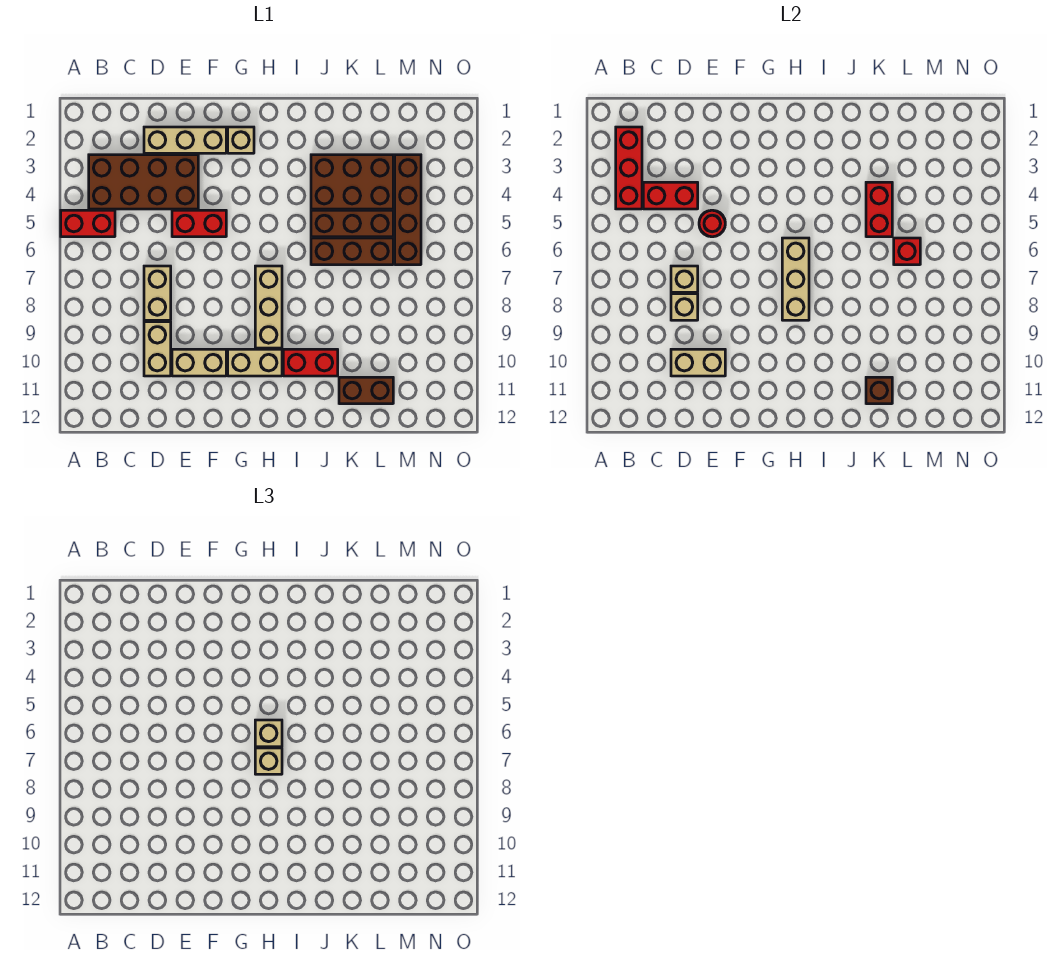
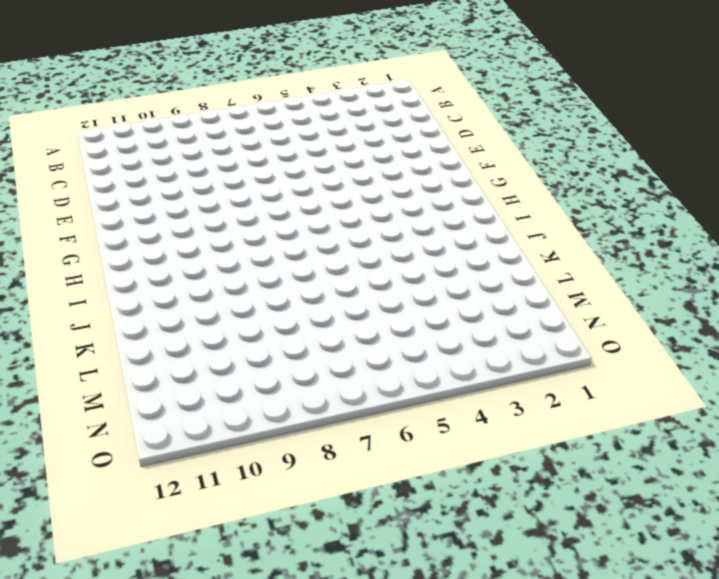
none -> red brick A5:B5 level 1
none -> brown brick B3:E4 level 1
none -> tan brick D2:F2 level 1

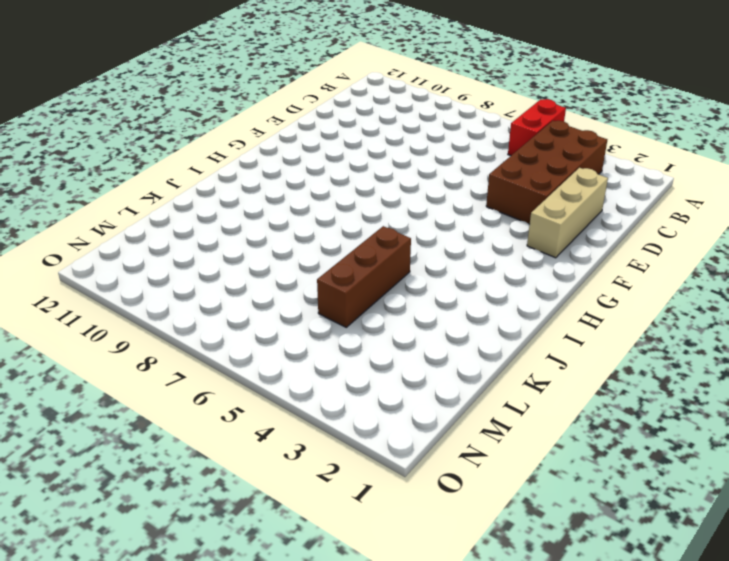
none -> tan brick D7:D8 level 1
none -> tan brick D9:D10 level 1
none -> red brick E5:F5 level 1

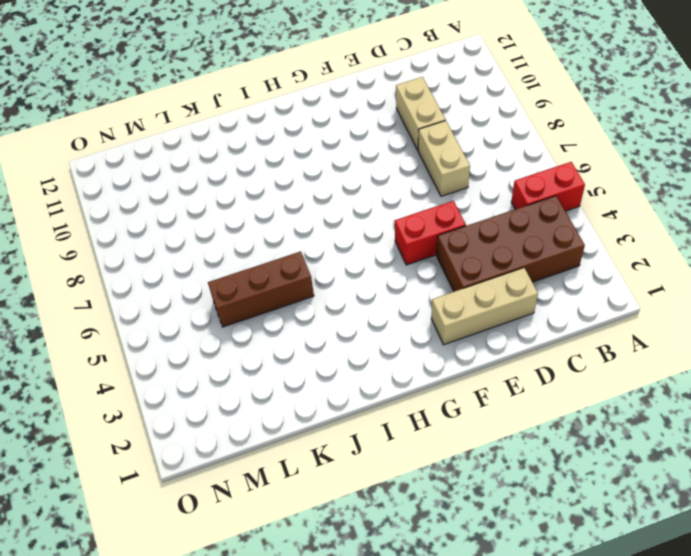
none -> tan brick E10:F10 level 1
none -> tan brick G2 level 1
none -> tan brick G10:H10 level 1

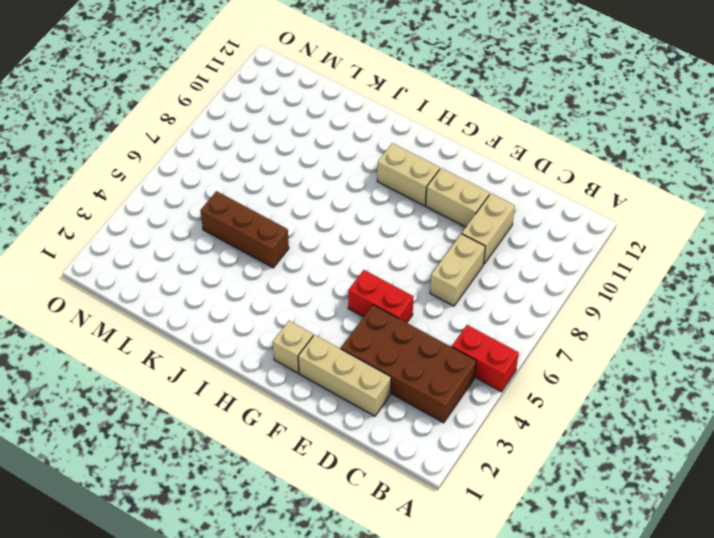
none -> tan brick H7:H9 level 1
none -> red brick I10:J10 level 1
none -> brown brick J3:L4 level 1

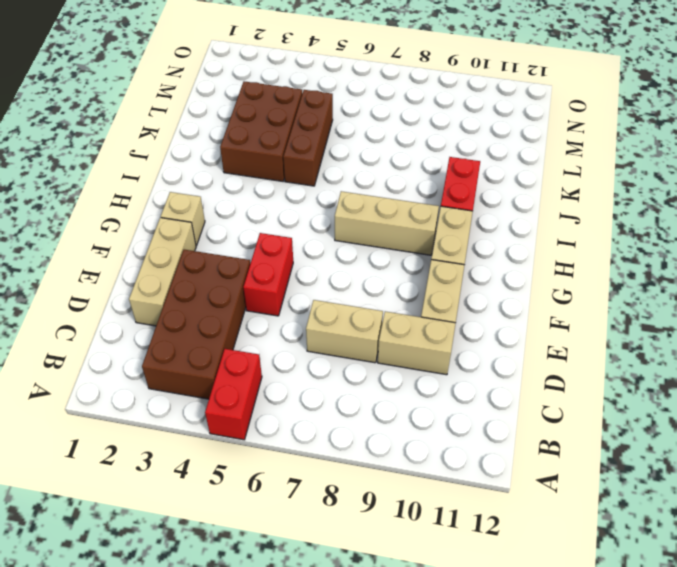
none -> brown brick J6:L6 level 1
none -> brown brick K11:L11 level 1
none -> brown brick M3:M6 level 1

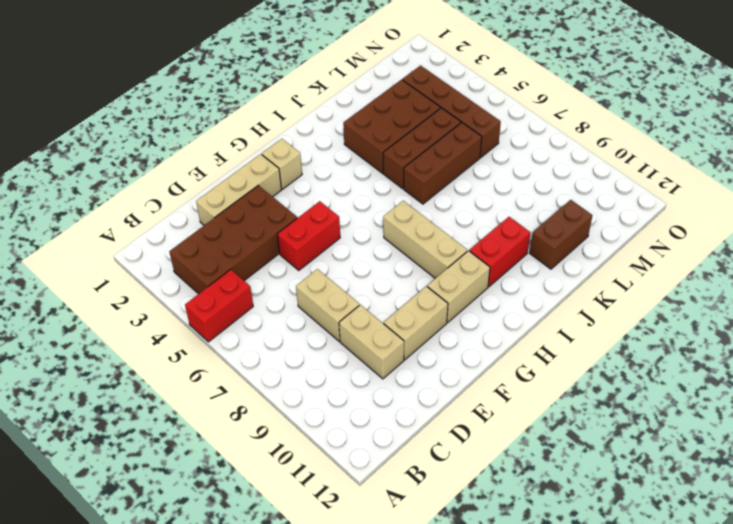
none -> red brick B2:B4 level 2
none -> red brick C4:D4 level 2
none -> tan brick D7 level 2

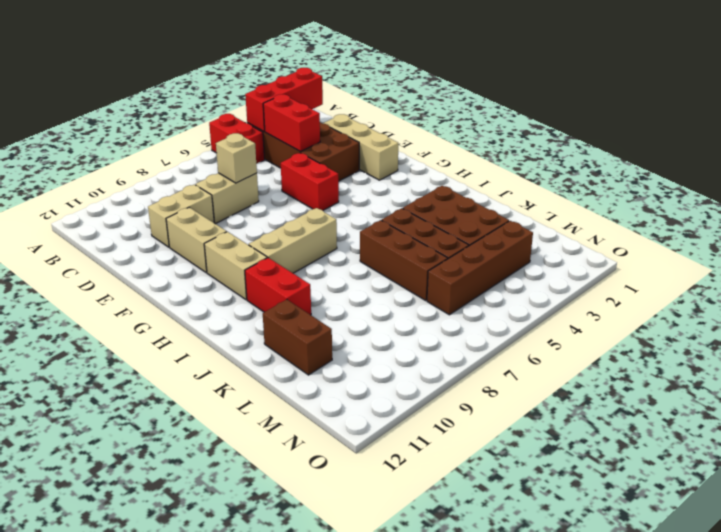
none -> tan brick G2 level 1
none -> tan brick D8 level 2
none -> tan brick D10:E10 level 2

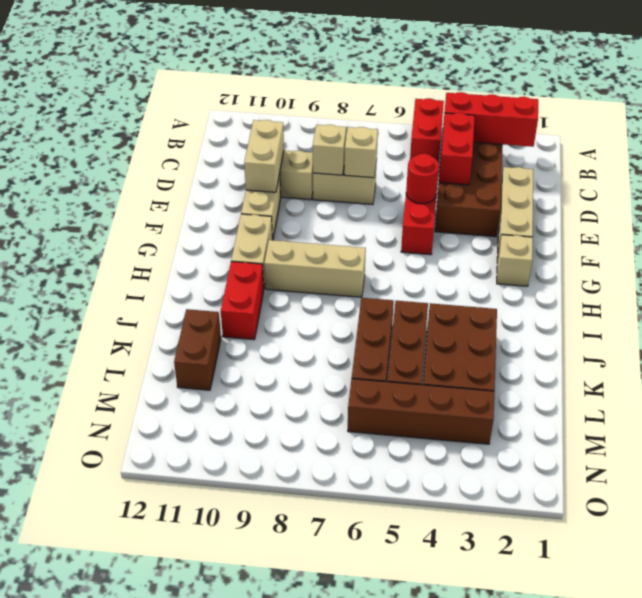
none -> tan brick H6:H8 level 2
none -> red brick K4:K5 level 2
none -> brown brick K11 level 2

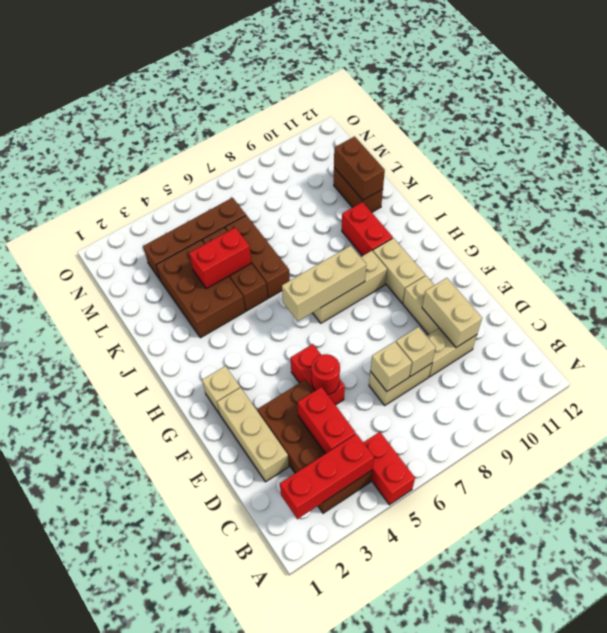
brown brick K11:L11 level 2 -> brown brick K11 level 2
none -> red brick L6 level 2
none -> tan brick H6 level 3
none -> tan brick H7 level 3

